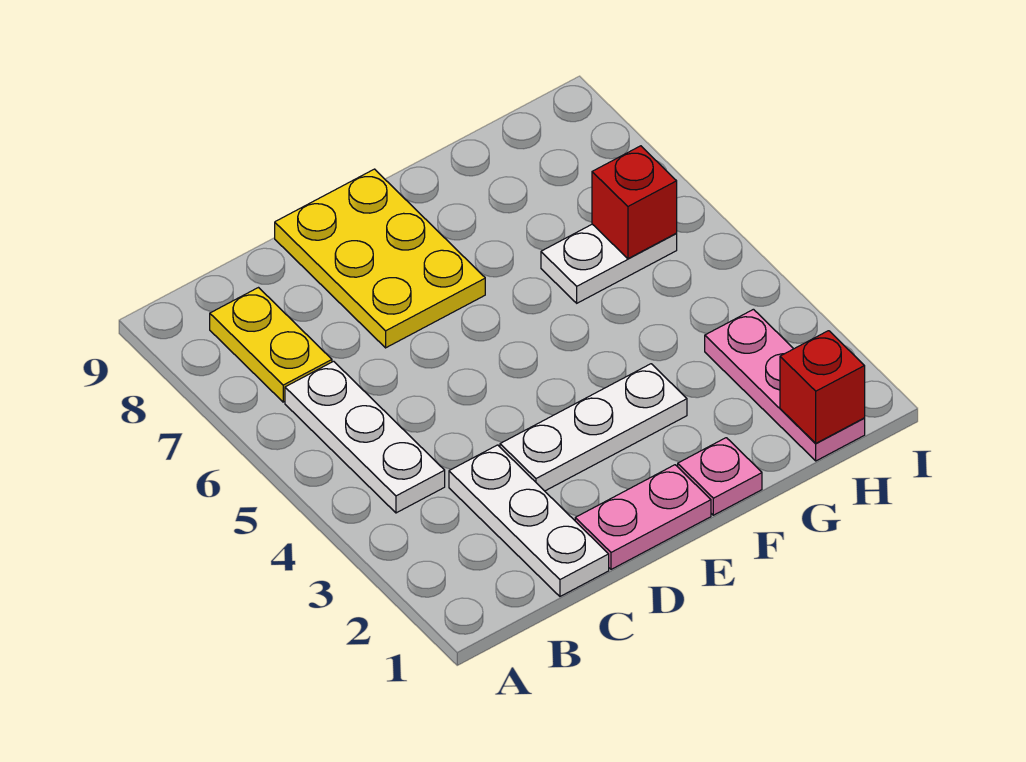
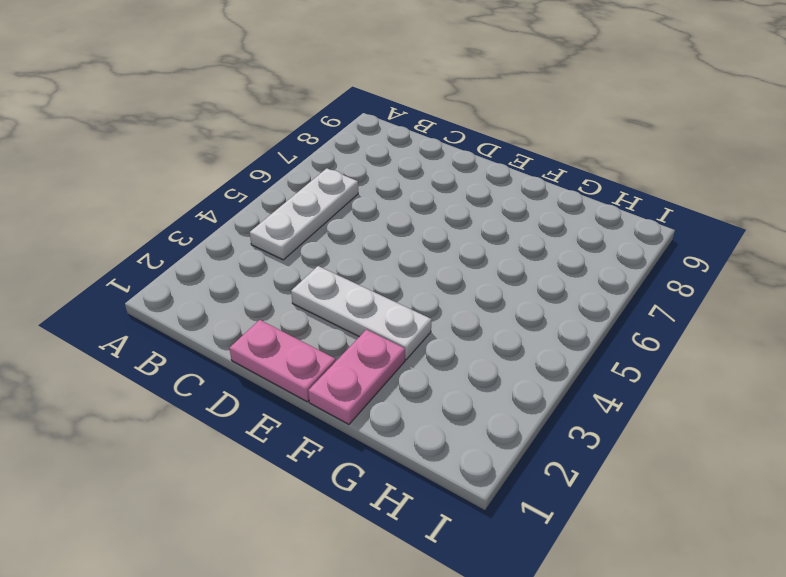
pink plate F1:F2 level 1 -> pink plate F1 level 1
none -> yellow plate B7:B8 level 1
none -> white plate C1:C3 level 1

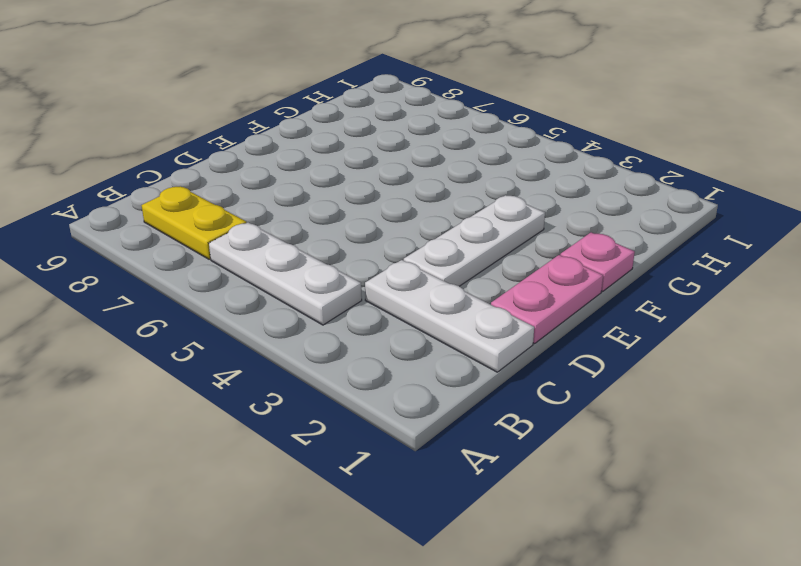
none -> yellow plate D7:E9 level 1
none -> white plate G6:H6 level 1

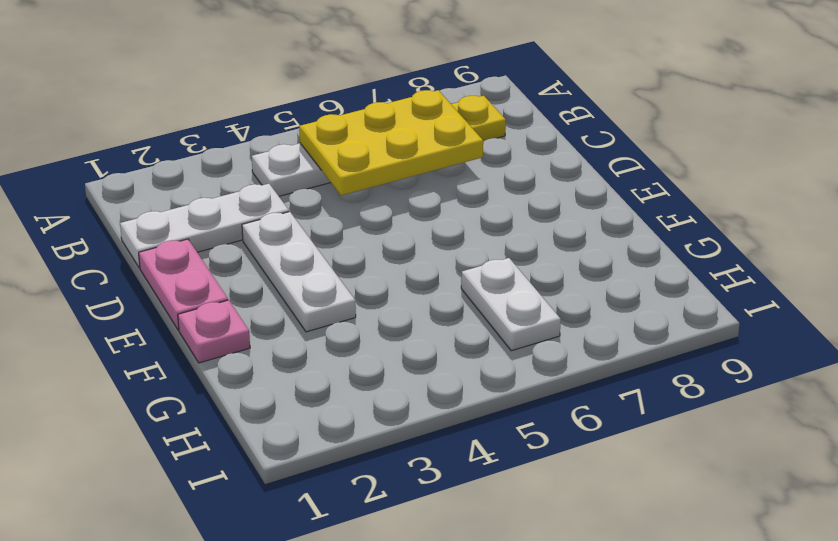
yellow plate B5:C7 level 2 -> yellow plate D7:E9 level 1
none -> pink plate H1:H3 level 1
none -> red brick H1 level 2

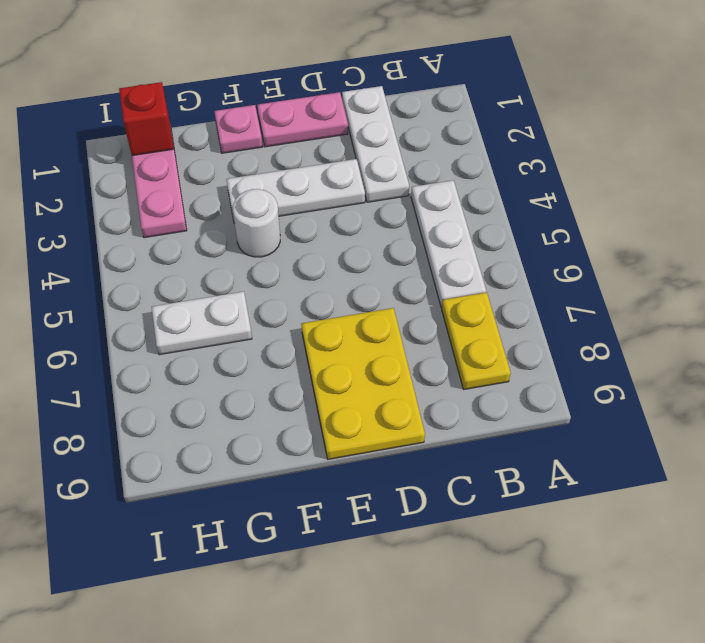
white round brick F4 level 1 -> none
none -> red brick H6 level 2

